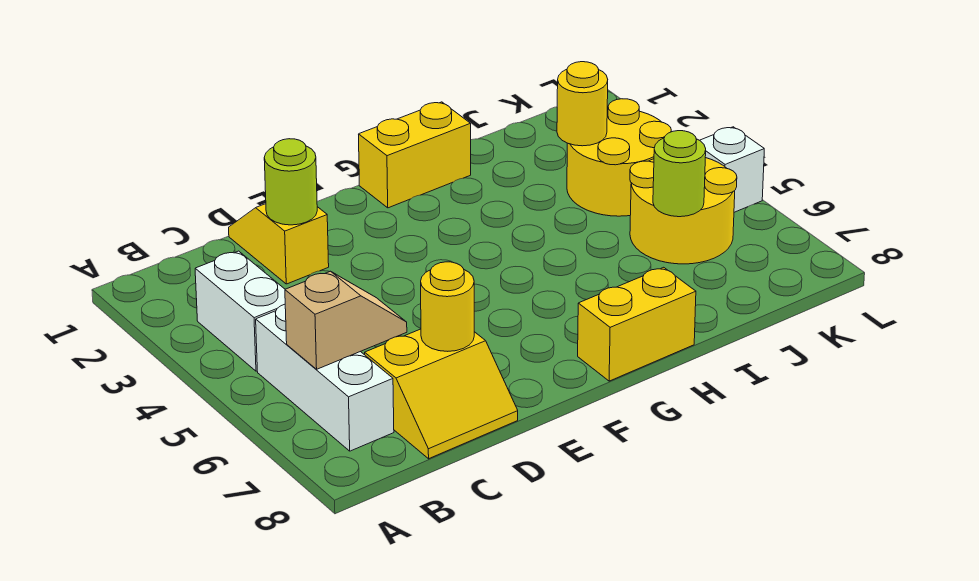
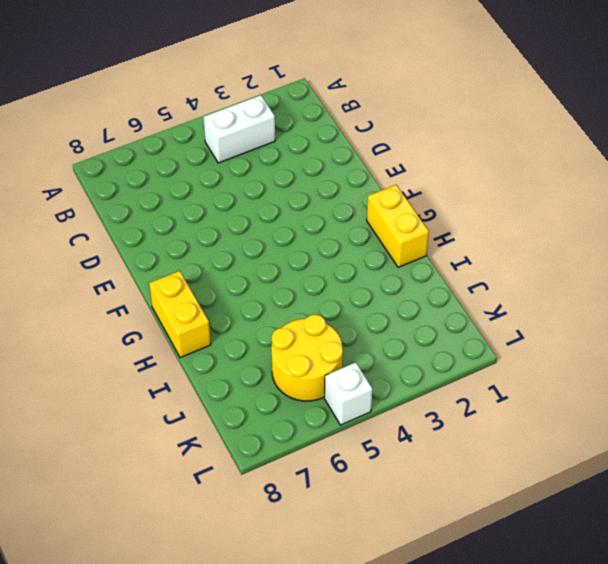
none -> white brick B5:B7 level 1
none -> yellow slope C7:D8 level 1 top 7
none -> yellow slope D1:D2 level 1 top 2

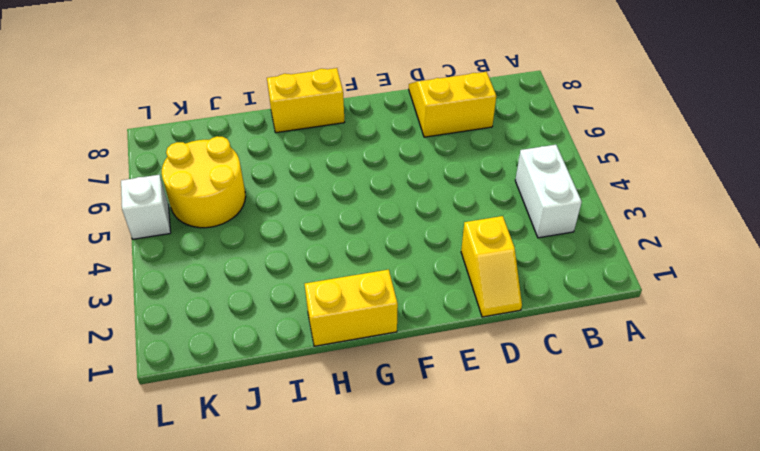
none -> white brick B5:B7 level 1
none -> yellow round brick J3:K4 level 1
none -> tan slope B6:C6 level 2 top B

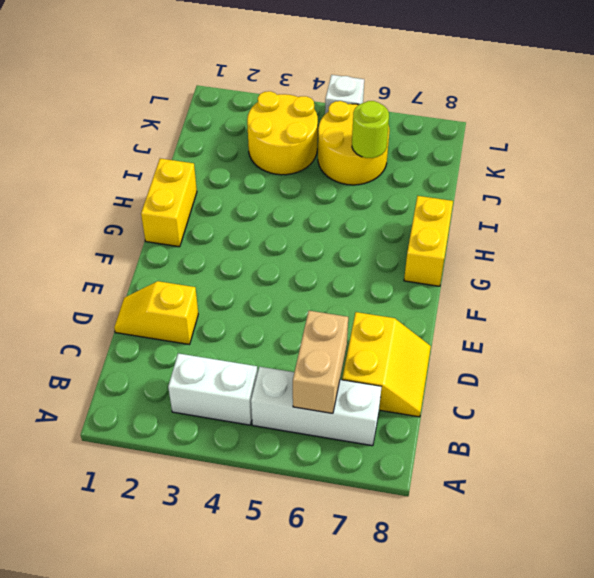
tan brick B6:C6 level 2 -> tan slope B6:C6 level 2 top B
none -> lime round brick D2 level 2
none -> yellow round brick D7 level 2
none -> yellow round brick J3 level 2

